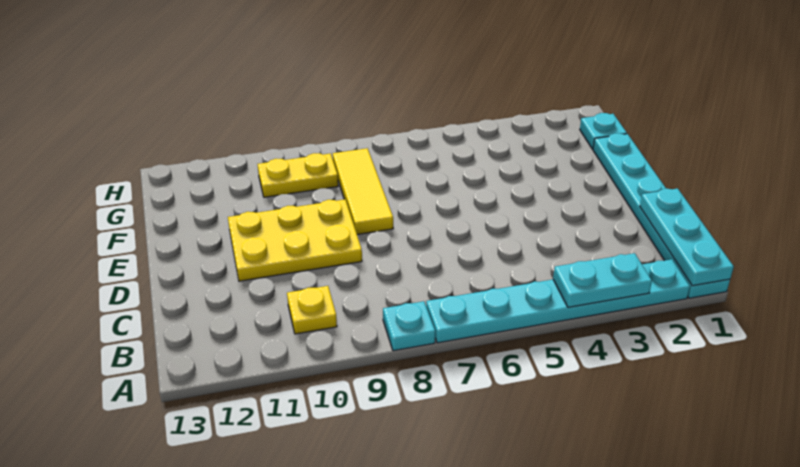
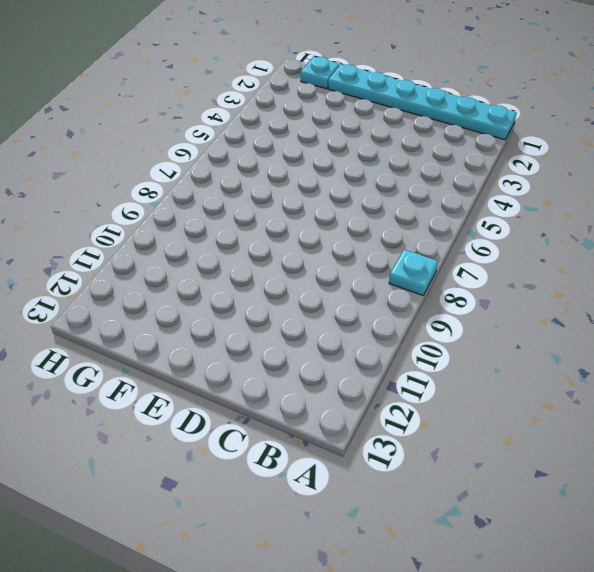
none -> cyan plate A2:A7 level 1
none -> yellow plate B10 level 1

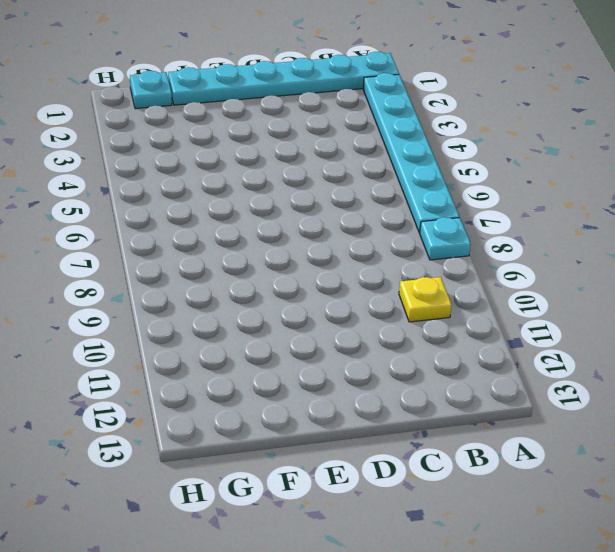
none -> yellow plate D9:E11 level 1
none -> yellow tile E8:G8 level 1

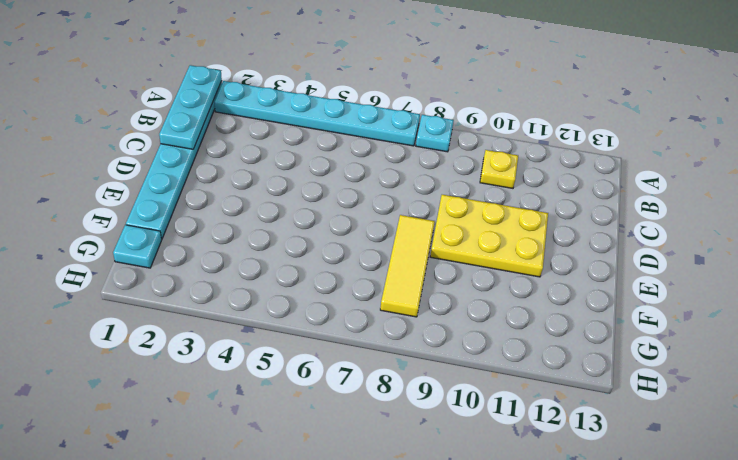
none -> yellow plate G9:G10 level 1
none -> cyan plate A3:A4 level 2

